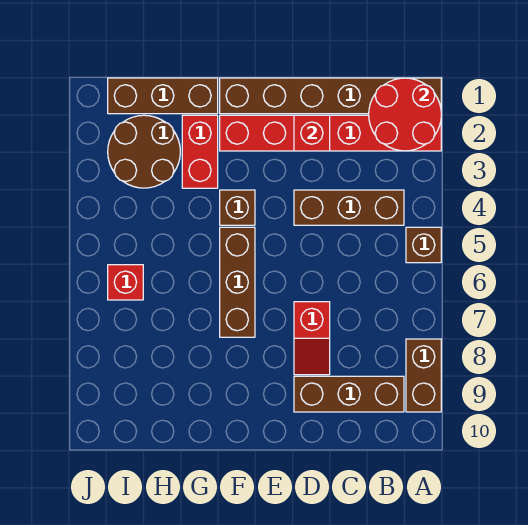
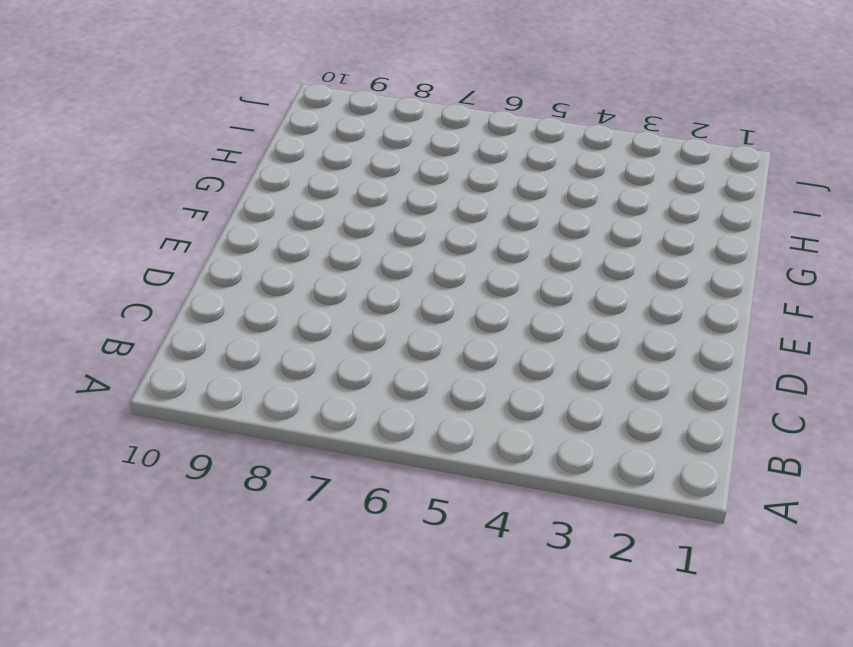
none -> brown brick A1:F1 level 1
none -> red brick A2:F2 level 1
none -> brown brick A5 level 1

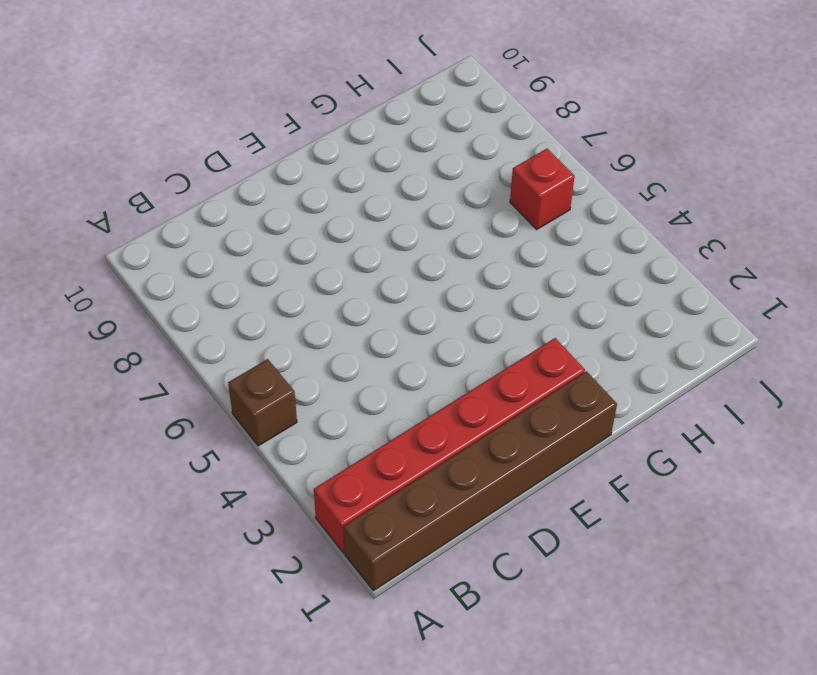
none -> brown brick A8:A9 level 1
none -> brown brick B4:D4 level 1
none -> brown brick B9:D9 level 1

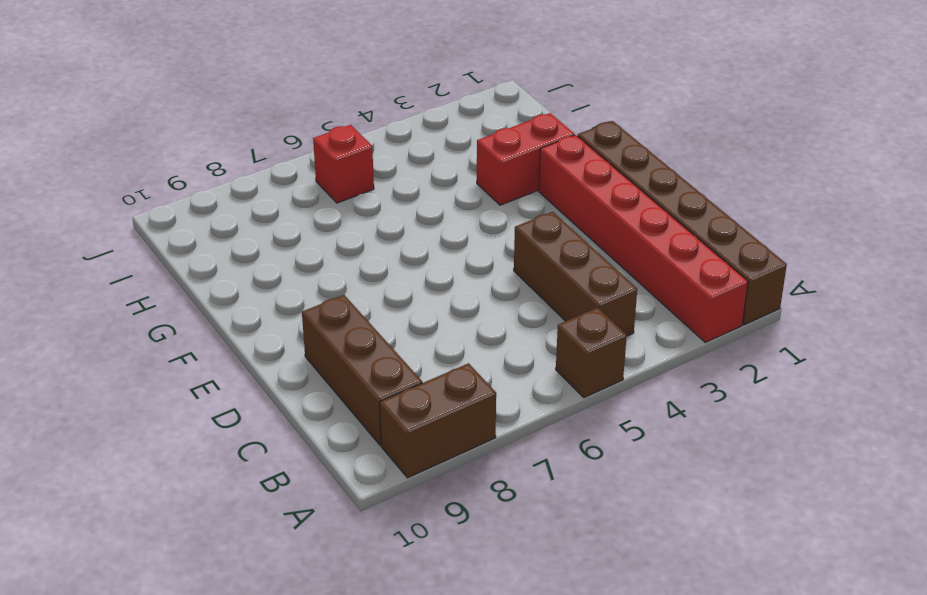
none -> red slope D7:D8 level 1 top 7
none -> brown brick F4 level 1
none -> brown brick F5:F7 level 1

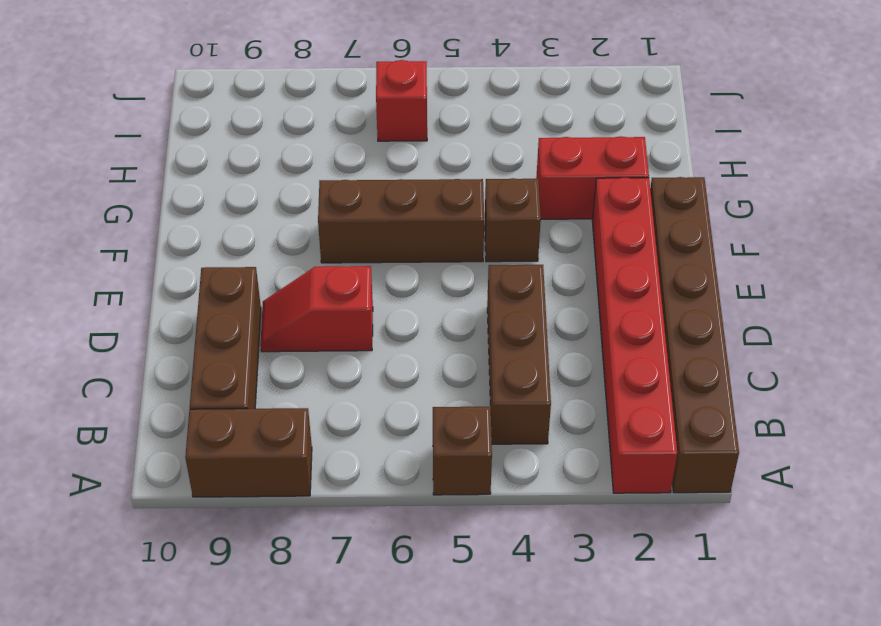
none -> brown brick G1:I1 level 1
none -> brown round brick H2:I3 level 1
none -> red round brick A1:B2 level 2

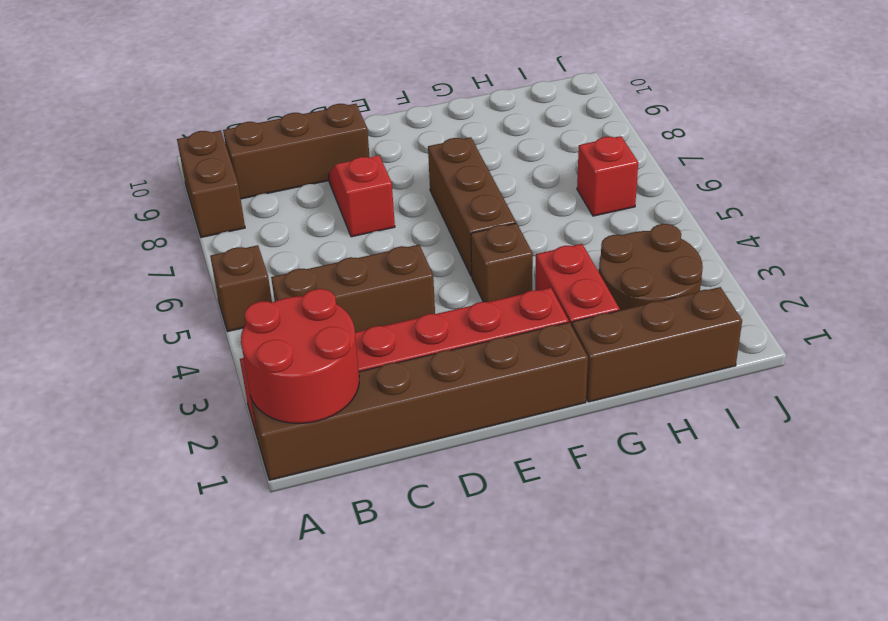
none -> red brick D2 level 2

